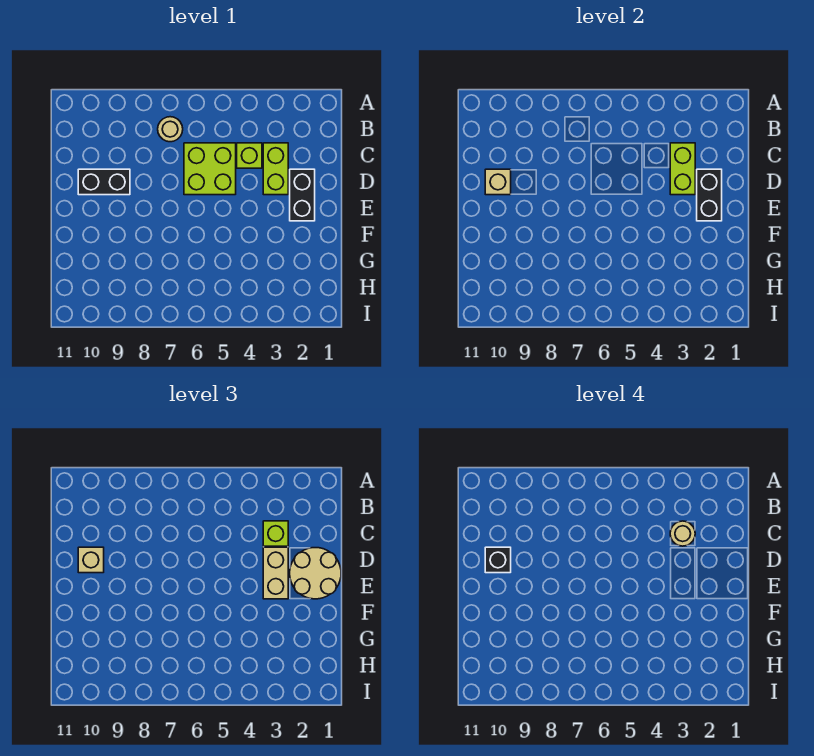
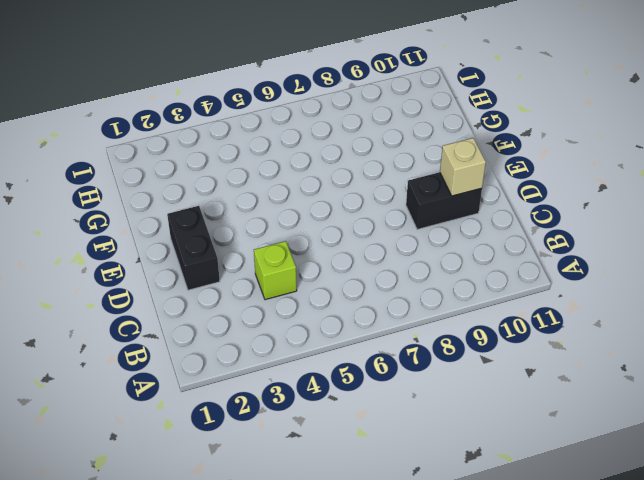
none -> tan round brick B7 level 1
none -> lime brick C3:D3 level 1
none -> lime brick C5:D6 level 1

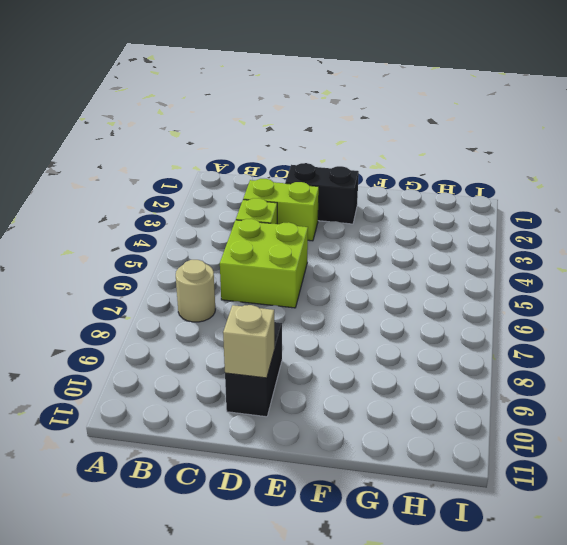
none -> lime brick C3:D3 level 2
none -> black brick D2:E2 level 2
none -> lime brick C3 level 3

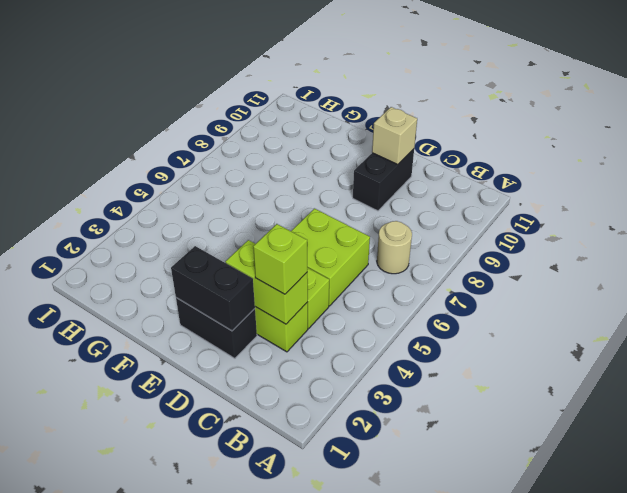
none -> tan round brick D1:E2 level 3
none -> tan brick D3:E3 level 3
none -> tan brick D10 level 3

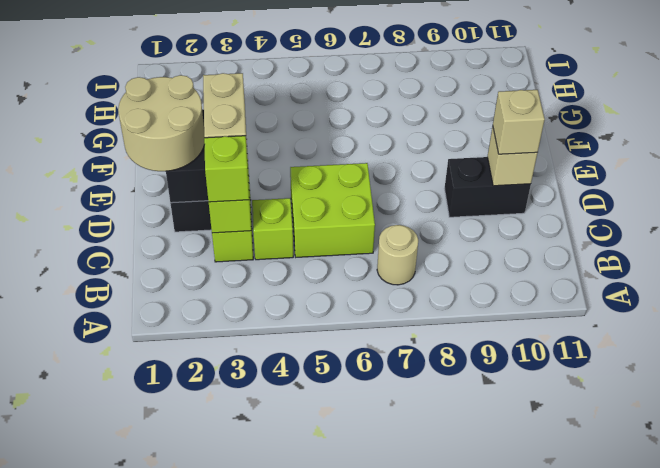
none -> tan round brick C3 level 4
none -> black brick D10 level 4

